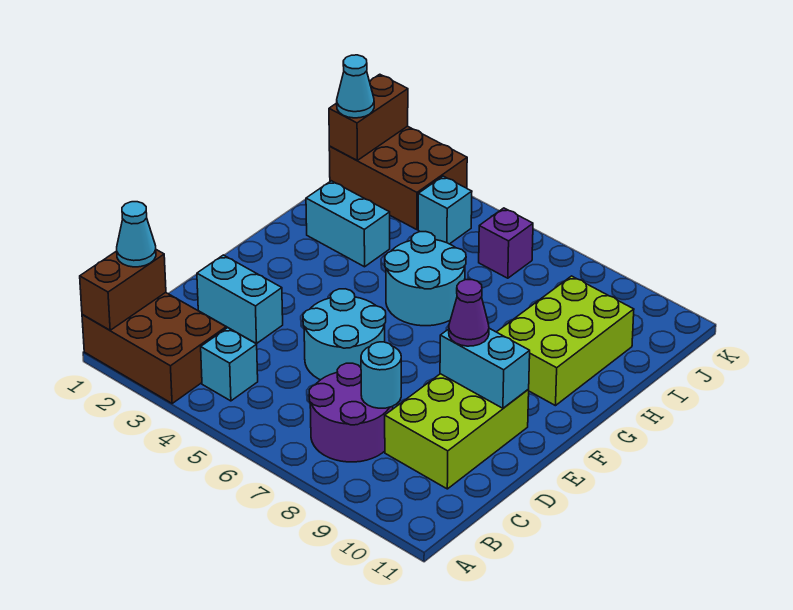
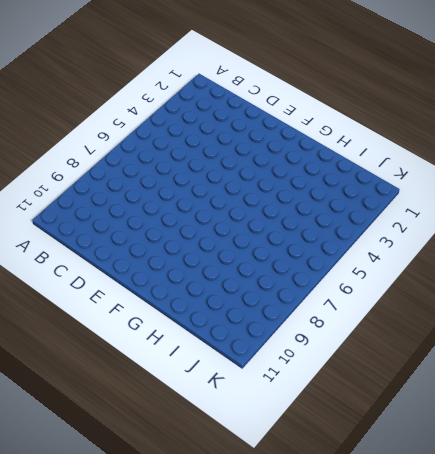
none -> brown brick A1:B3 level 1
none -> cyan brick B4 level 1
none -> purple round brick B7:C8 level 1

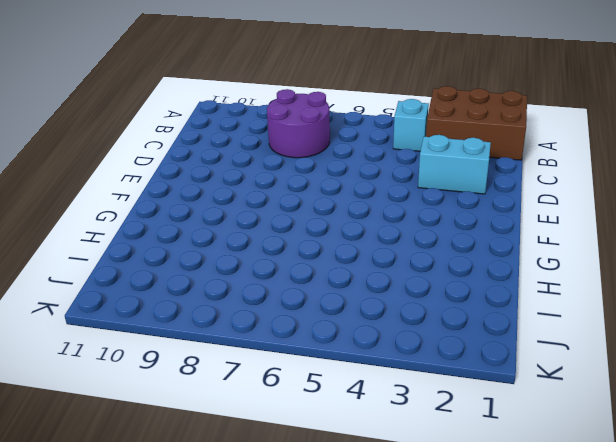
none -> lime brick C9:E10 level 1
none -> cyan round brick D5:E6 level 1
none -> cyan round brick G5:H6 level 1

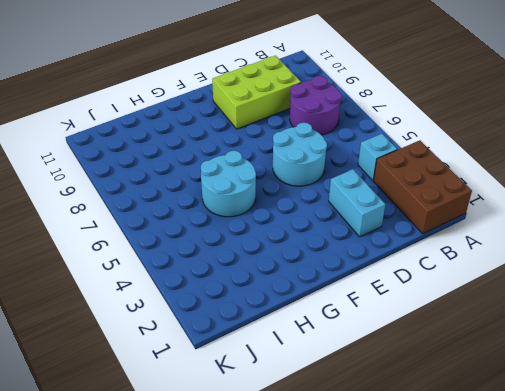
none -> lime brick G9:I10 level 1
none -> cyan brick H2:H3 level 1
none -> brown brick J1:K3 level 1

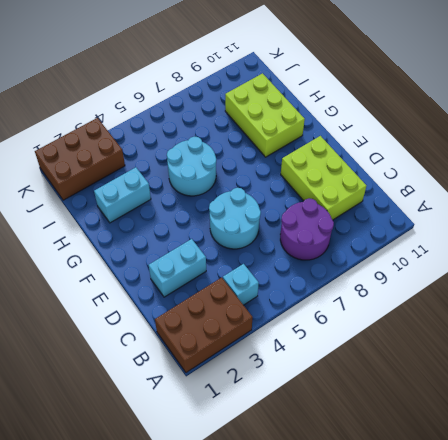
none -> cyan brick J4 level 1
none -> purple brick J6 level 1
none -> brown brick A1:B1 level 2

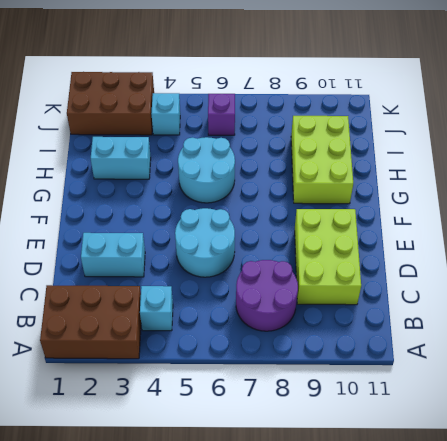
none -> brown brick A1:B1 level 2
none -> cyan round brick C8 level 2
none -> cyan brick E9:E10 level 2

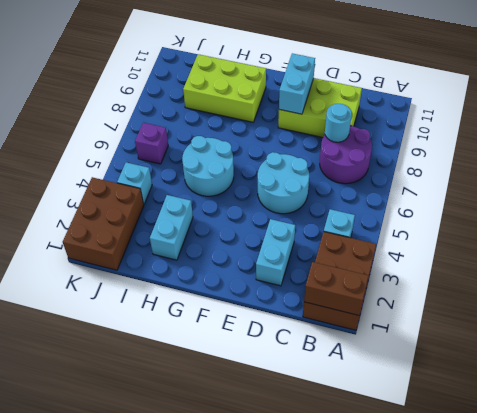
none -> brown brick J1:K1 level 2
none -> cyan cone B1 level 3
none -> purple cone E9 level 3

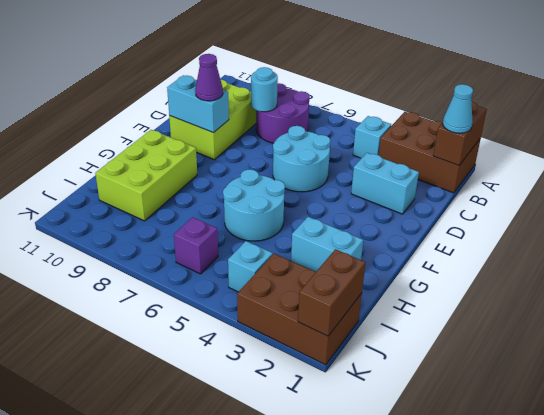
none -> cyan cone J1 level 3

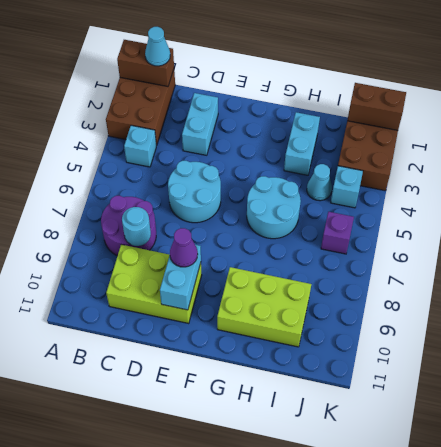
cyan cone I4 level 1 -> cyan cone J1 level 3

